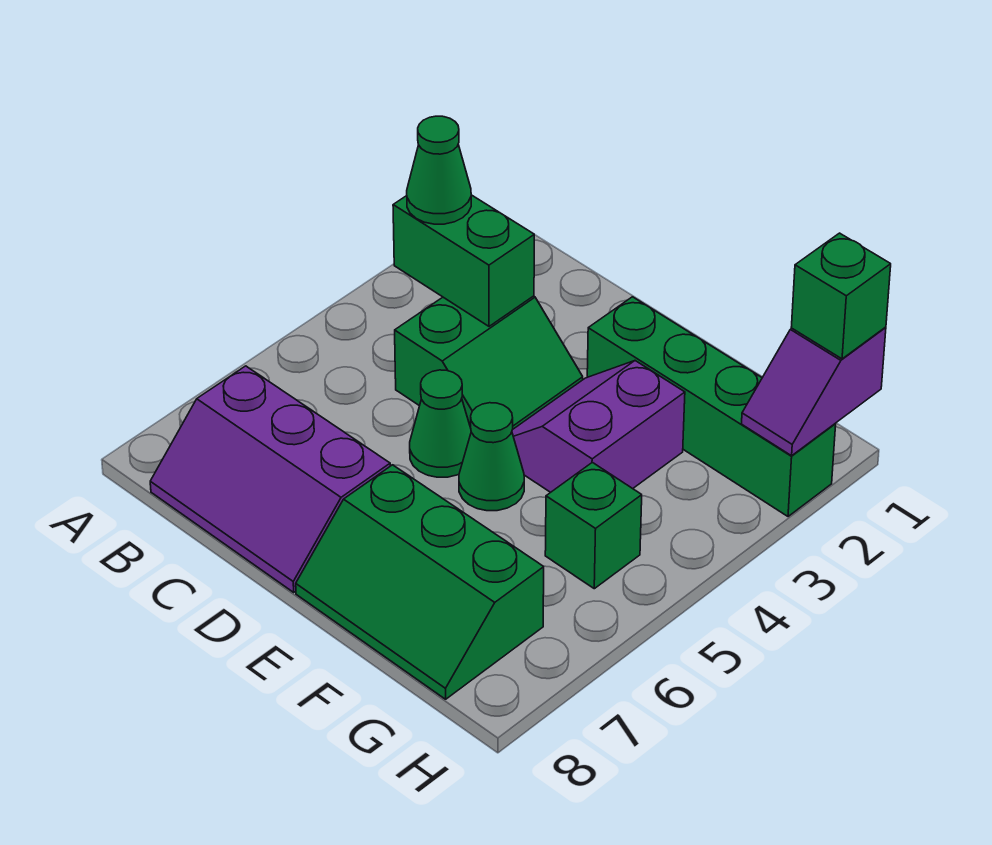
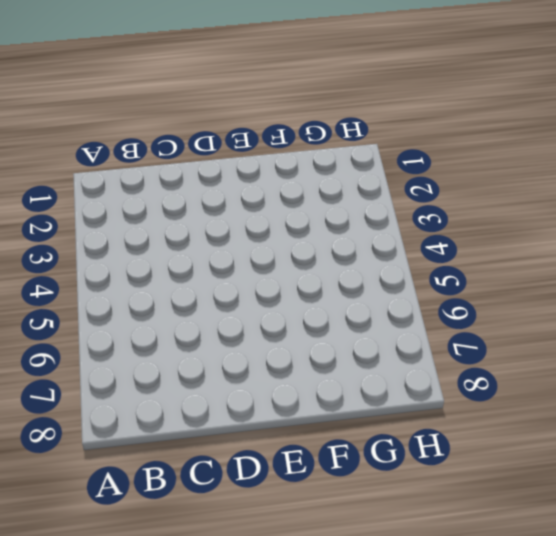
none -> purple slope B7:D8 level 1 top 7
none -> green slope C3:D4 level 1 top C
none -> green cone D5 level 1

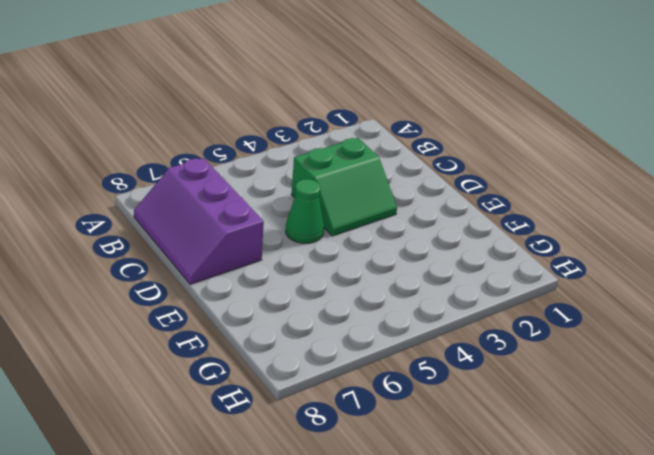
none -> green brick E2:H2 level 1
none -> purple slope E3:F4 level 1 top F
none -> green cone E5 level 1

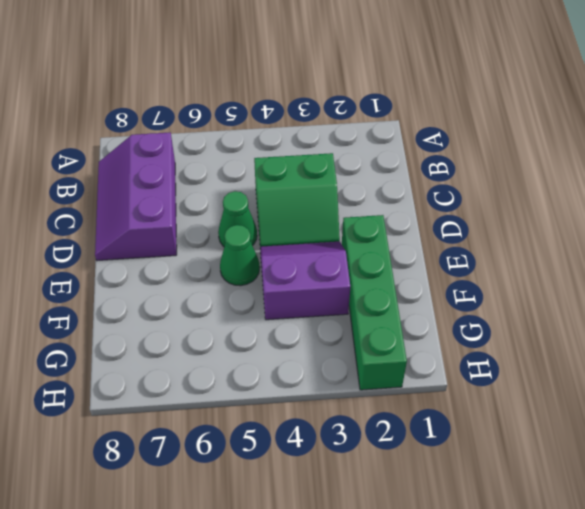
none -> green slope E7:G8 level 1 top 7
none -> green brick G5 level 1
none -> green brick B3:C3 level 2

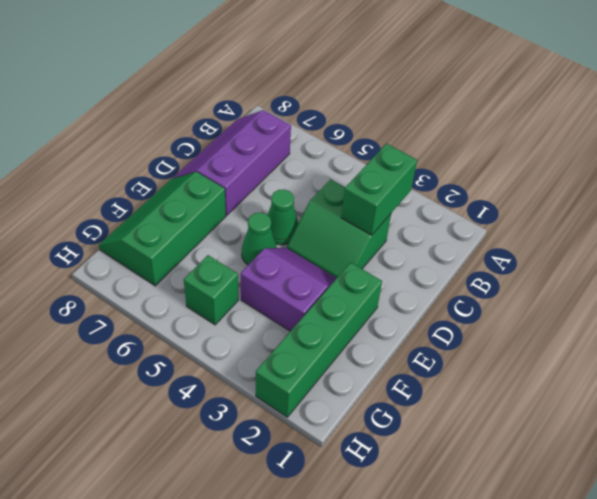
none -> purple slope H1:H2 level 2 top 1
none -> green cone B3 level 3
none -> green brick H1 level 3

